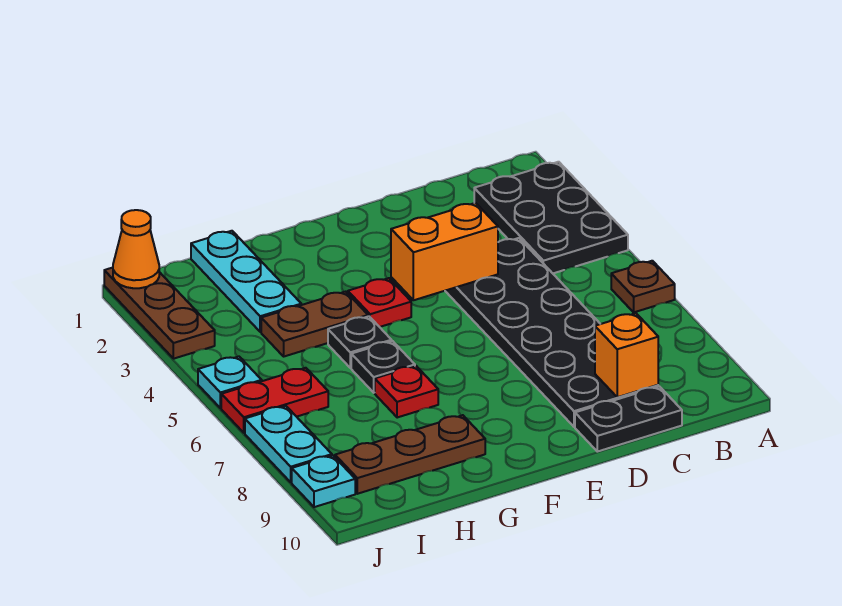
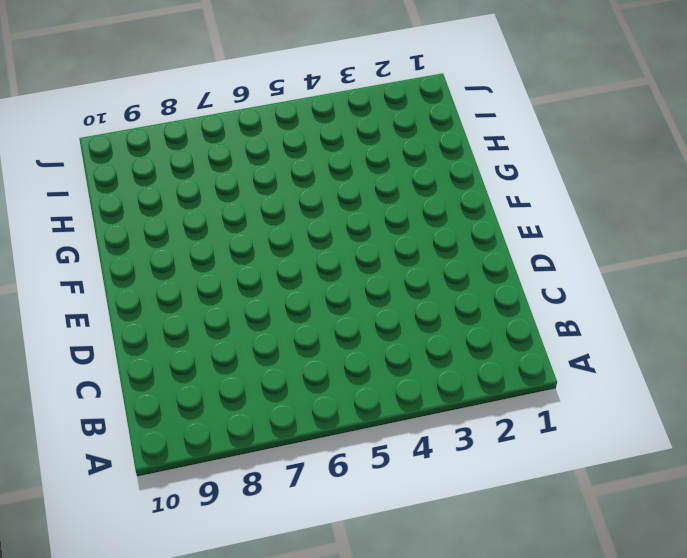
none -> black plate A2:B4 level 1
none -> brown plate A6 level 1
none -> black plate C4:D9 level 1

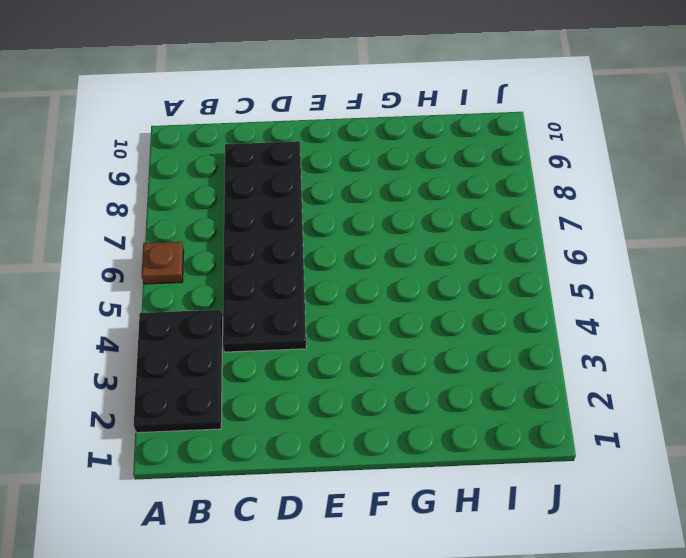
none -> black plate C10:D10 level 1
none -> red plate F4 level 1
none -> brown plate G4:H4 level 1

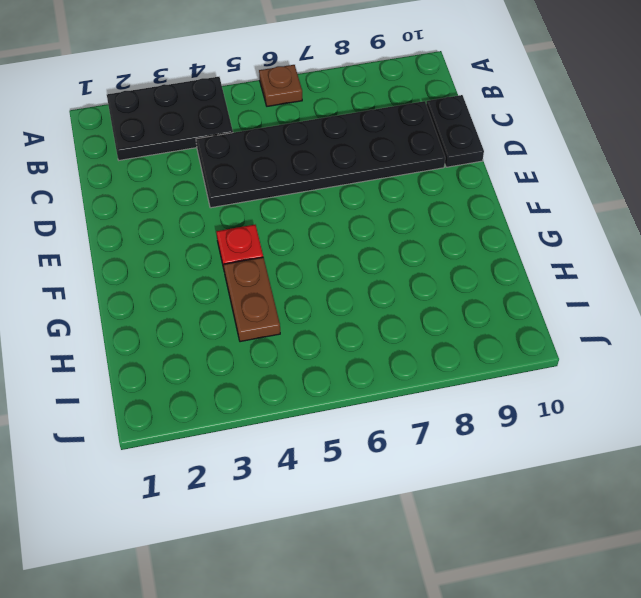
none -> black plate G5 level 1
none -> black plate G6 level 1
none -> red plate G7 level 1

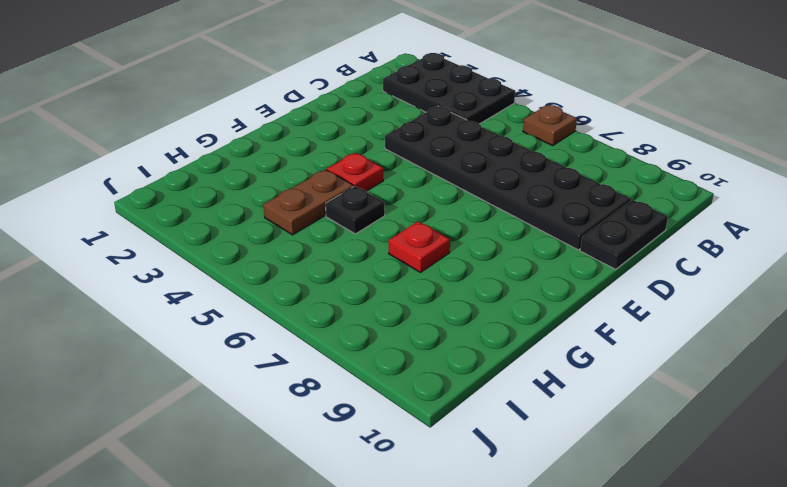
none -> black plate G6 level 1
none -> brown plate G9:I9 level 1
none -> cyan plate H1:H3 level 1

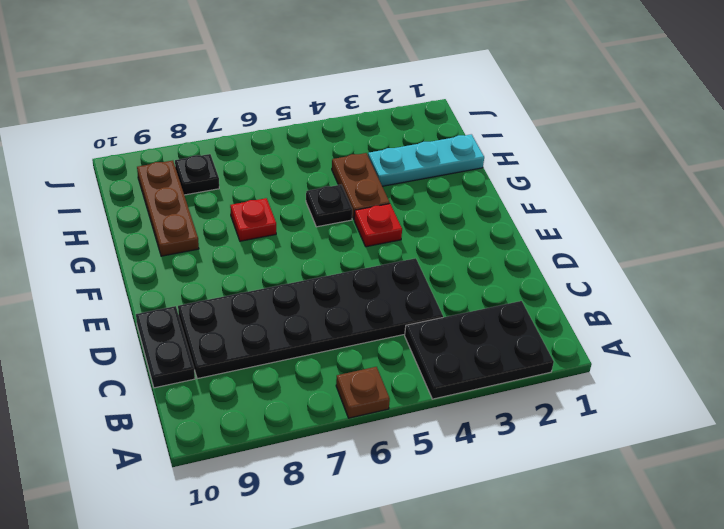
black plate I8 level 1 -> black plate G6 level 1
none -> red plate I6:J6 level 1
none -> brown plate J1:J3 level 1
none -> cyan plate J5 level 1

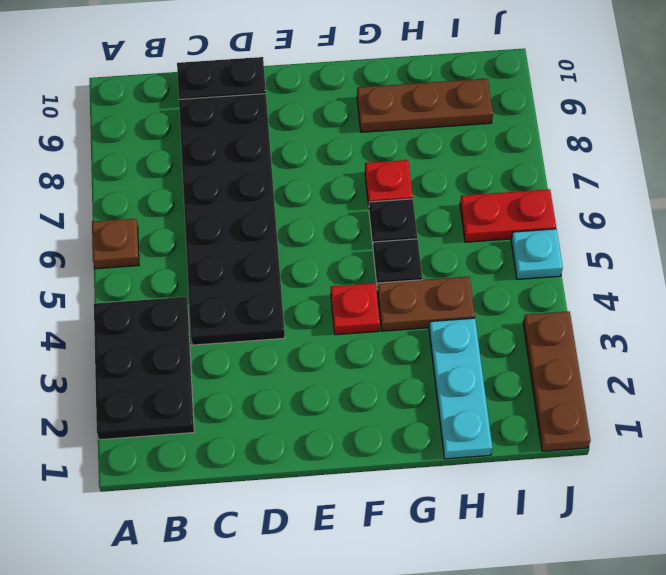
none -> cyan plate J7:J8 level 1
none -> cyan plate J9 level 1
none -> orange brick C9 level 2

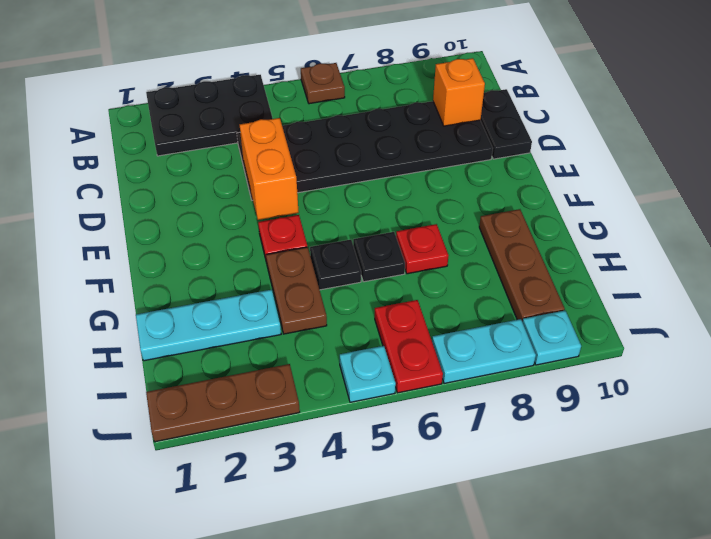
none -> orange cone J1 level 2

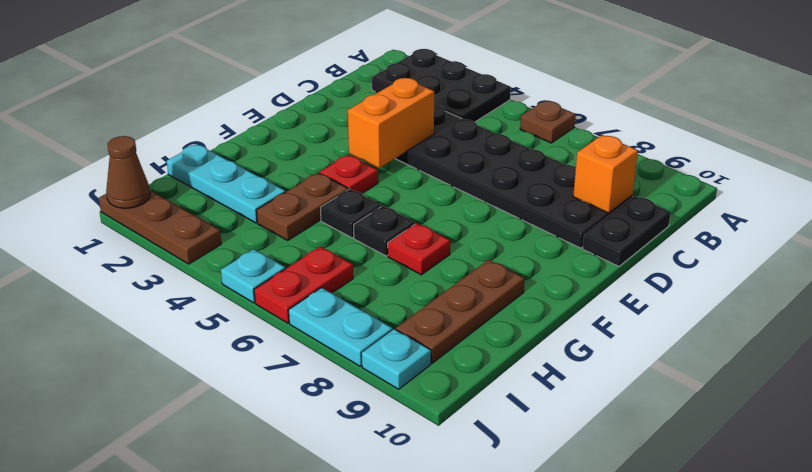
brown cone J1 level 2 -> orange cone J1 level 2

